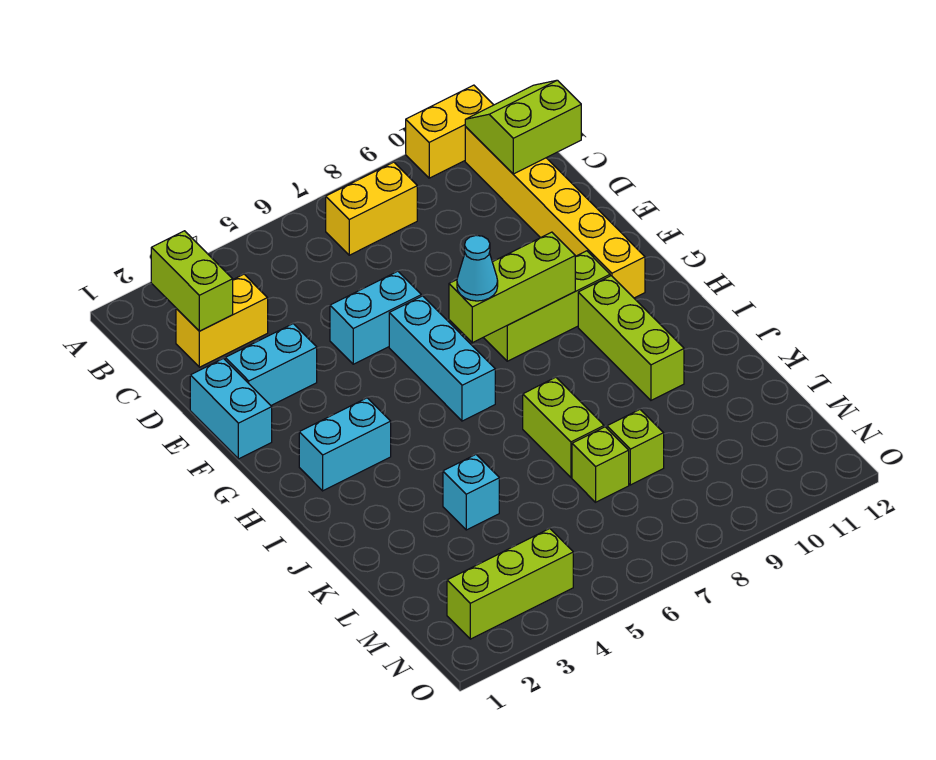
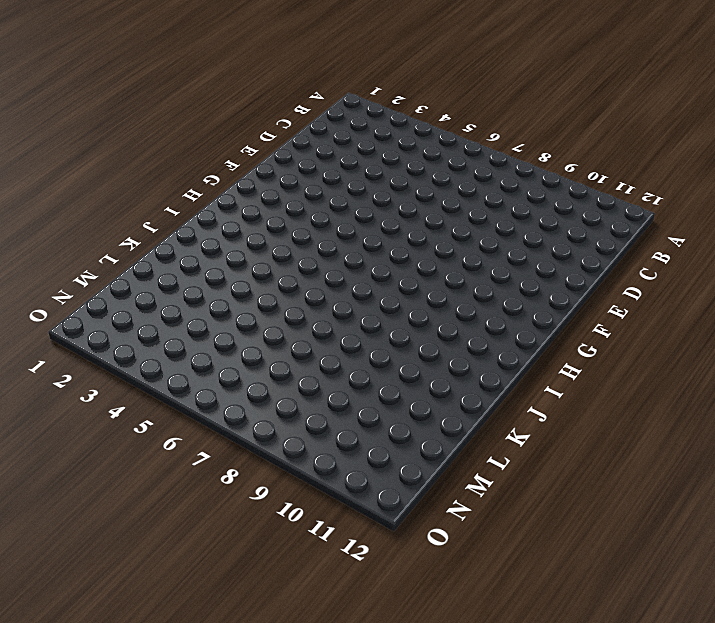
none -> yellow brick A10:A11 level 1
none -> yellow brick B7:B8 level 1
none -> yellow brick B11:G11 level 1

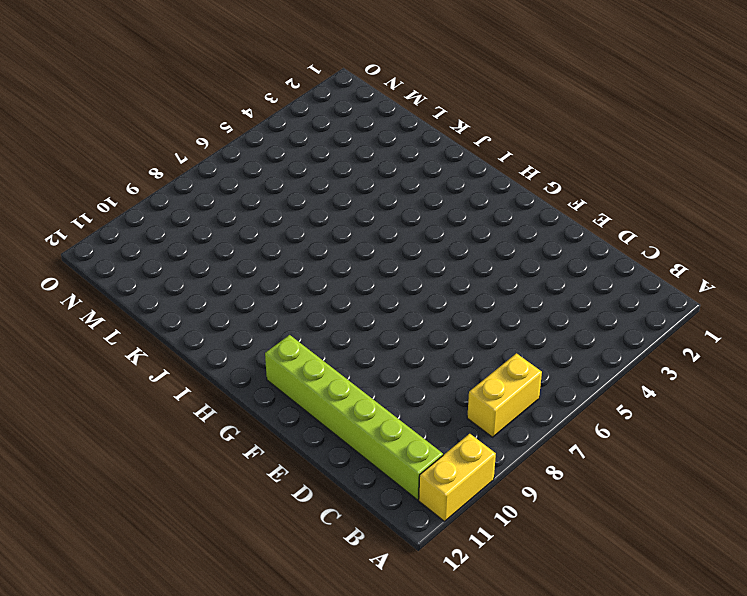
lime brick B11:G11 level 1 -> yellow brick B11:G11 level 1
none -> yellow brick C2:C3 level 1
none -> cyan brick E1:F1 level 1
none -> cyan brick E2:E3 level 1

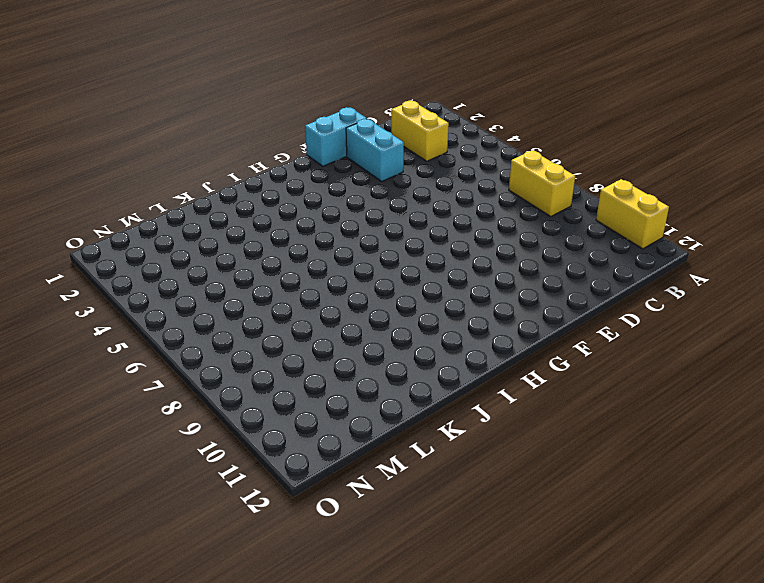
none -> yellow brick B11:G11 level 1
none -> cyan brick E5:E6 level 1
none -> cyan brick F6:H6 level 1

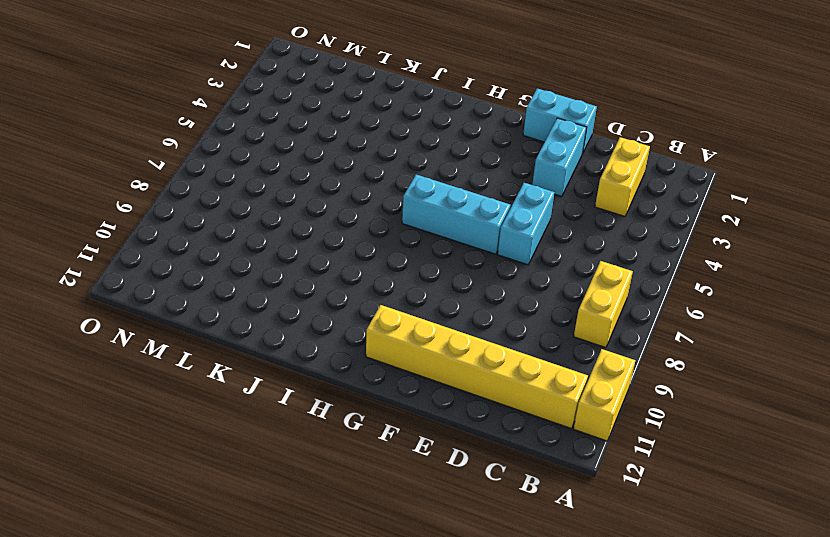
none -> lime brick G8:G10 level 1
none -> cyan brick H2:H3 level 1
none -> lime brick H10:J10 level 1

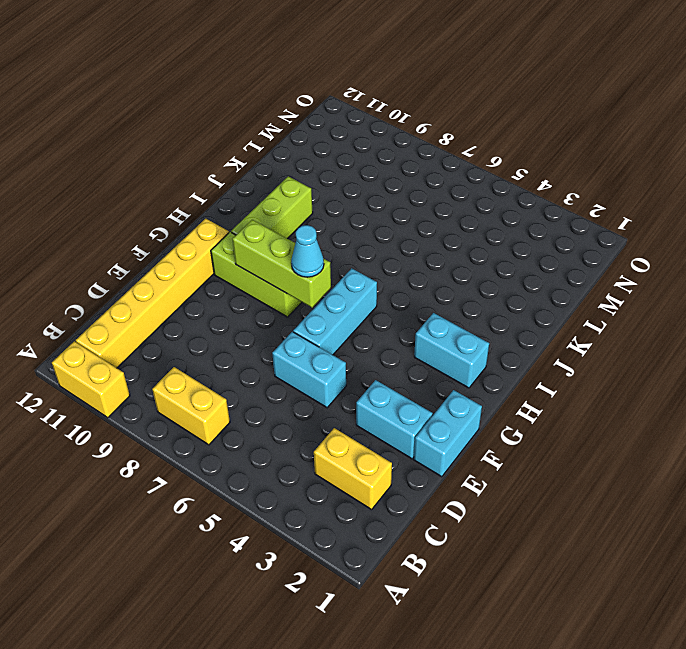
none -> lime brick J7:K7 level 1
none -> cyan brick K4 level 1
none -> lime brick L7 level 1

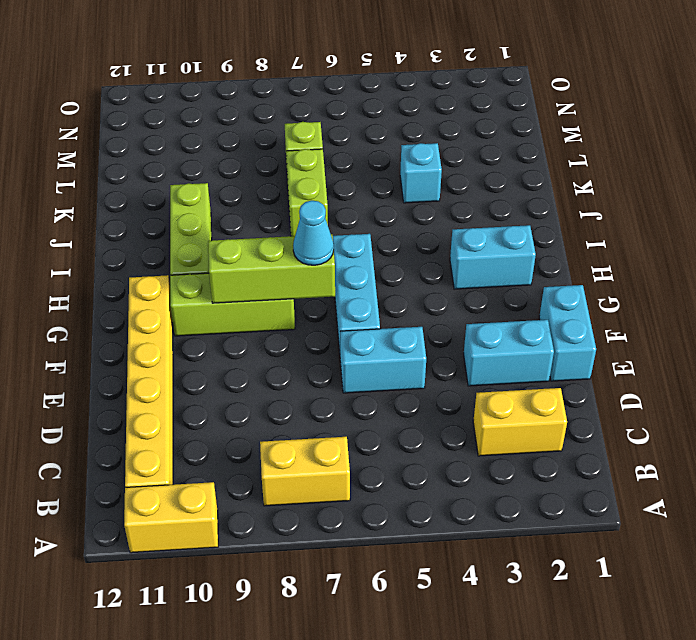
none -> lime brick L8 level 1
none -> lime brick N2:N4 level 1
none -> lime brick B2:C2 level 2

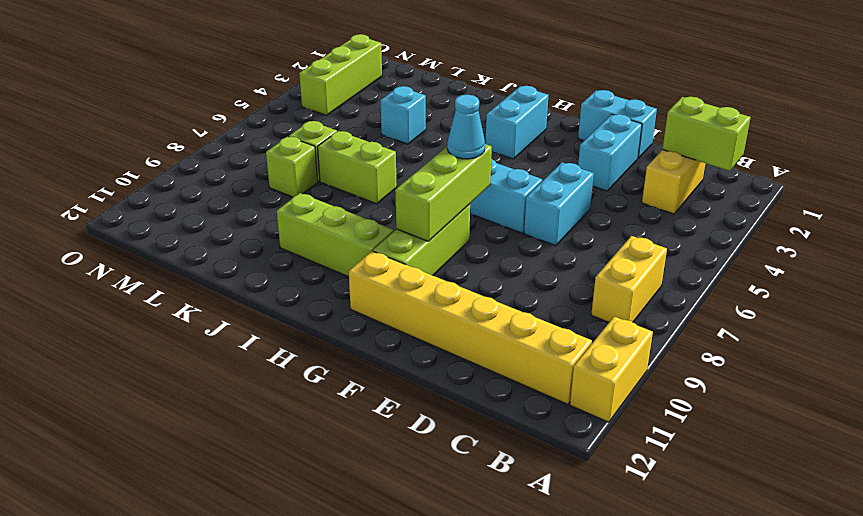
none -> lime slope B11:C12 level 2 top C

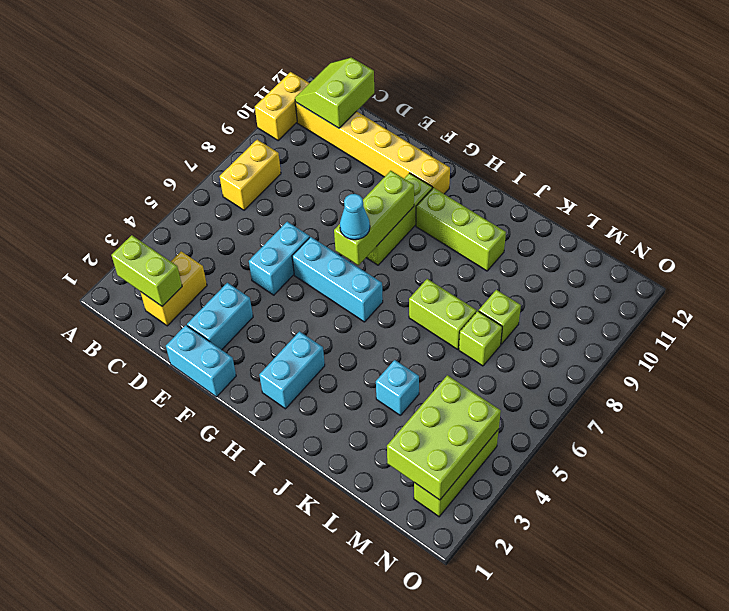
lime brick M2:N4 level 2 -> none

